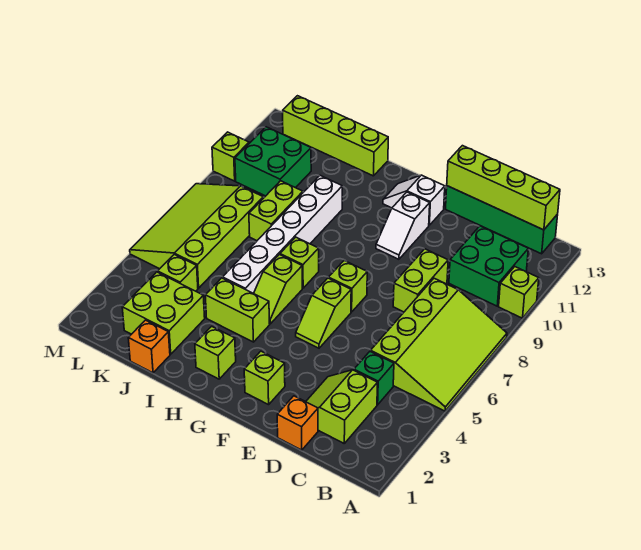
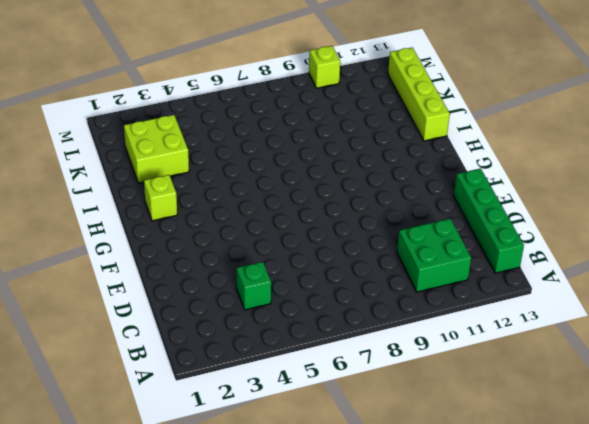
none -> lime slope A5:C8 level 1 top C
none -> lime brick A10 level 1
none -> lime slope C2:D3 level 1 top C

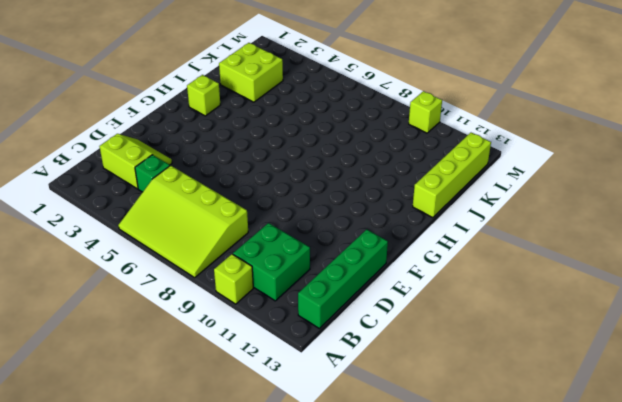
none -> orange brick D1 level 1
none -> lime brick D8:D9 level 1
none -> lime brick F2 level 1

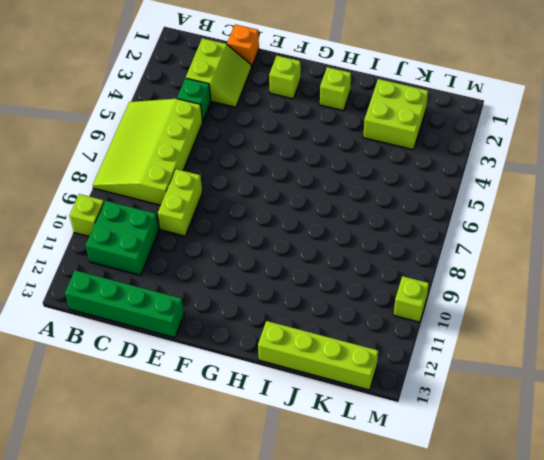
none -> lime slope F5:F6 level 1 top 6
none -> lime brick F7 level 1
none -> white slope F10:F11 level 1 top 11

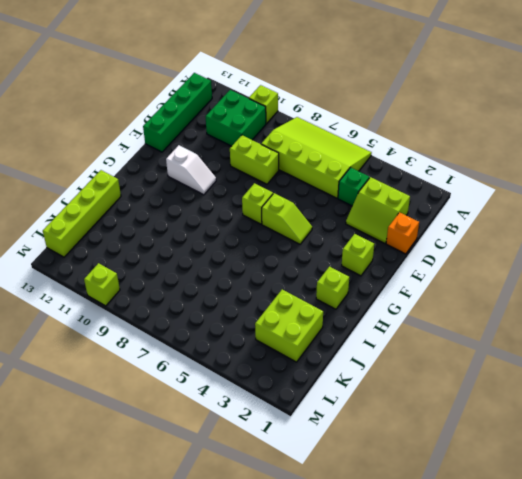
none -> white slope F12:G12 level 1 top F
none -> lime brick H4:I4 level 1
none -> lime slope H5:H6 level 1 top 6

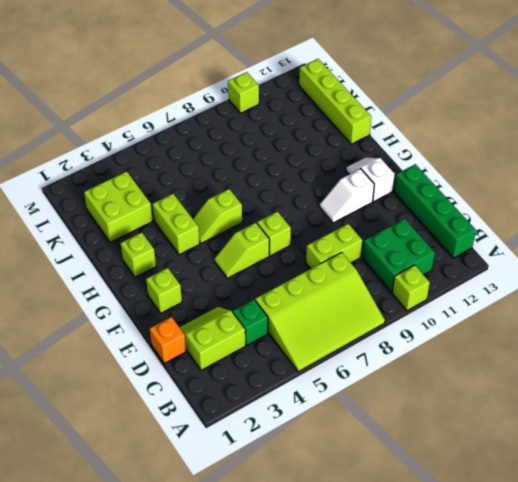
none -> lime brick H7 level 1
none -> white brick I5:I10 level 1
none -> orange brick J1 level 1

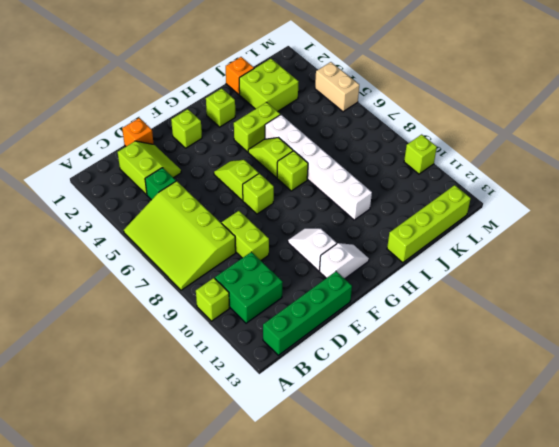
tan brick M4:M5 level 1 -> lime slope K5:M8 level 1 top K
none -> lime brick J8:J9 level 1
none -> lime brick K4 level 1
none -> green brick K10:L11 level 1

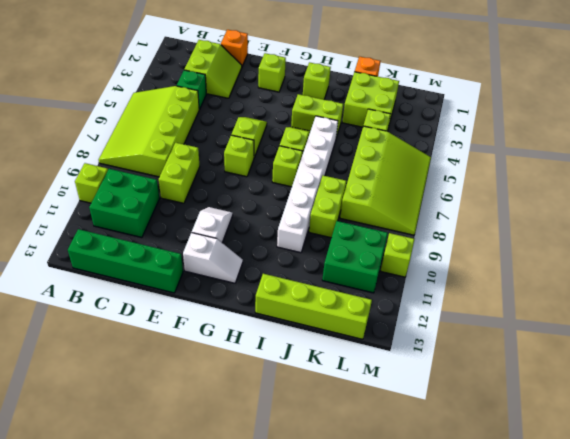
none -> lime brick B13:E13 level 2

